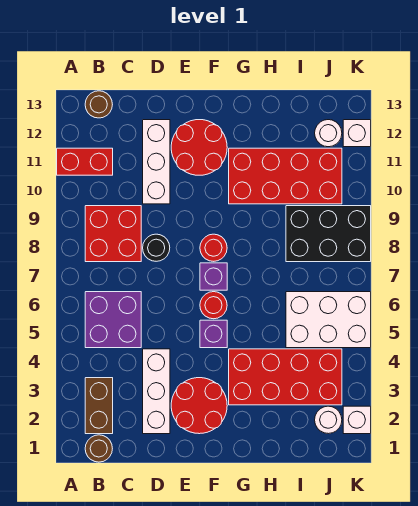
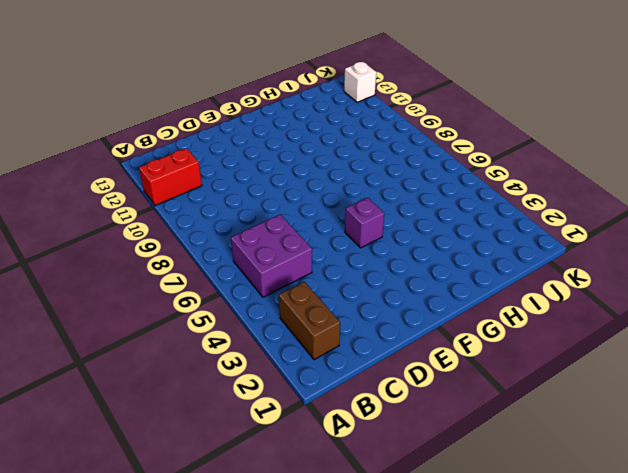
none -> brown round brick B1 level 1
none -> red brick B8:C9 level 1
none -> brown round brick B13 level 1

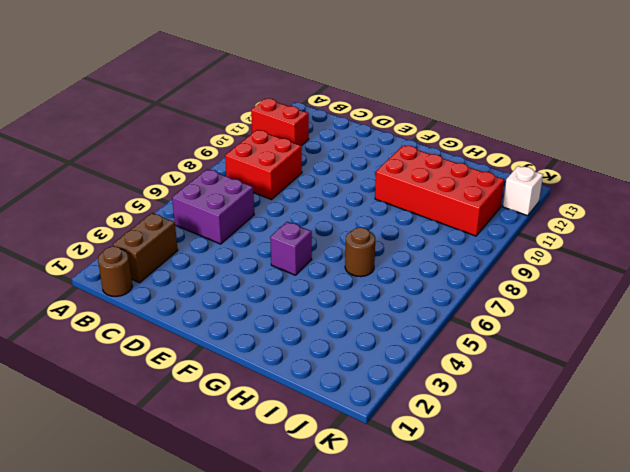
brown round brick H6 level 1 -> brown round brick B13 level 1
none -> white brick D2:D4 level 1
none -> black round brick D8 level 1
none -> white brick D10:D12 level 1

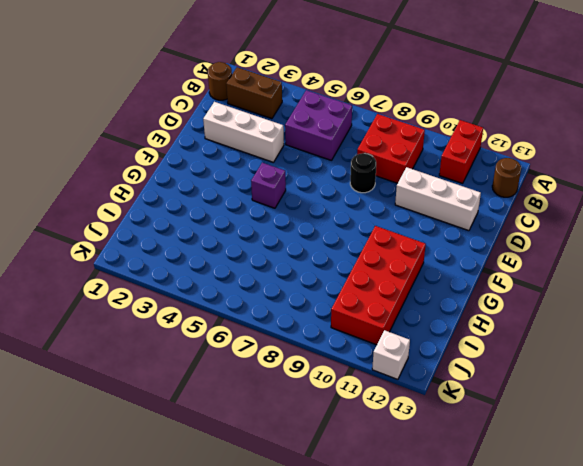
none -> red round brick E2:F3 level 1
none -> red round brick E11:F12 level 1
none -> red round brick F6 level 1

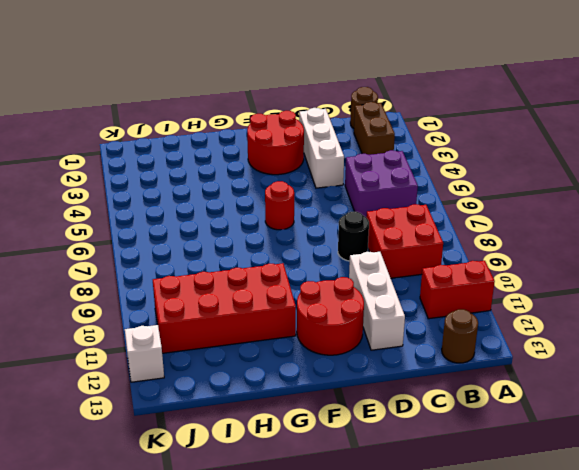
none -> purple brick F5 level 1
none -> purple brick F7 level 1
none -> red round brick F8 level 1

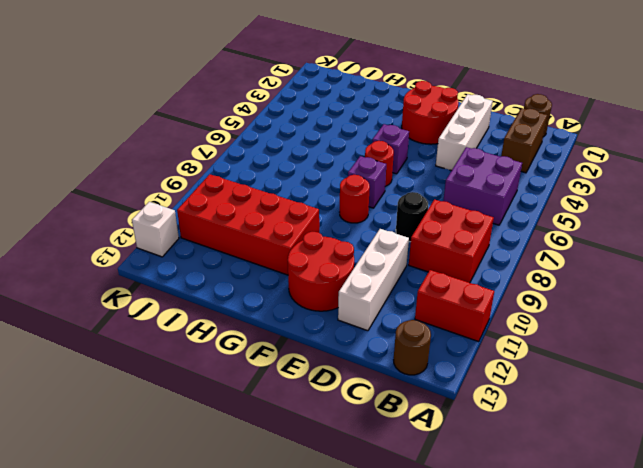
none -> red brick G3:J4 level 1
none -> white brick I5:K6 level 1
none -> black brick I8:K9 level 1

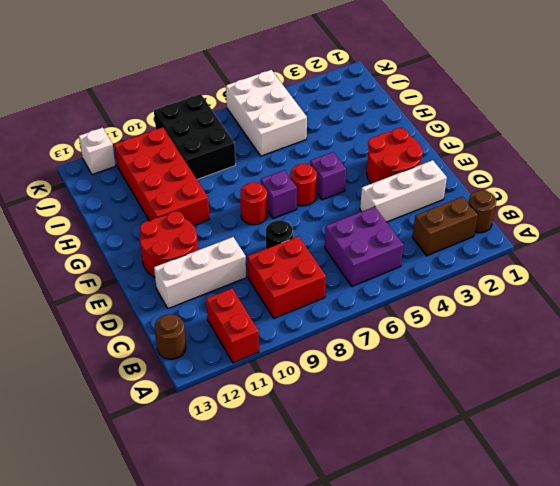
none -> red brick G3:J4 level 1
none -> white round brick J2 level 1
none -> white round brick J12 level 1

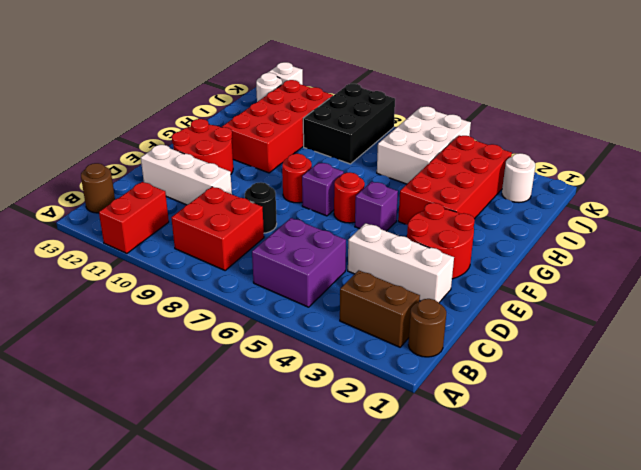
none -> white brick K2 level 1

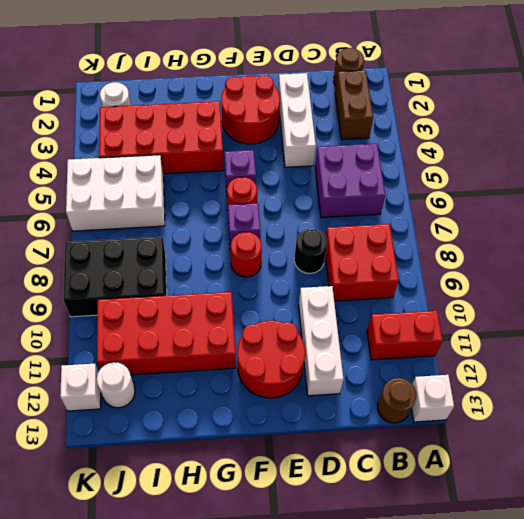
white brick A13 level 1 -> white brick K2 level 1

